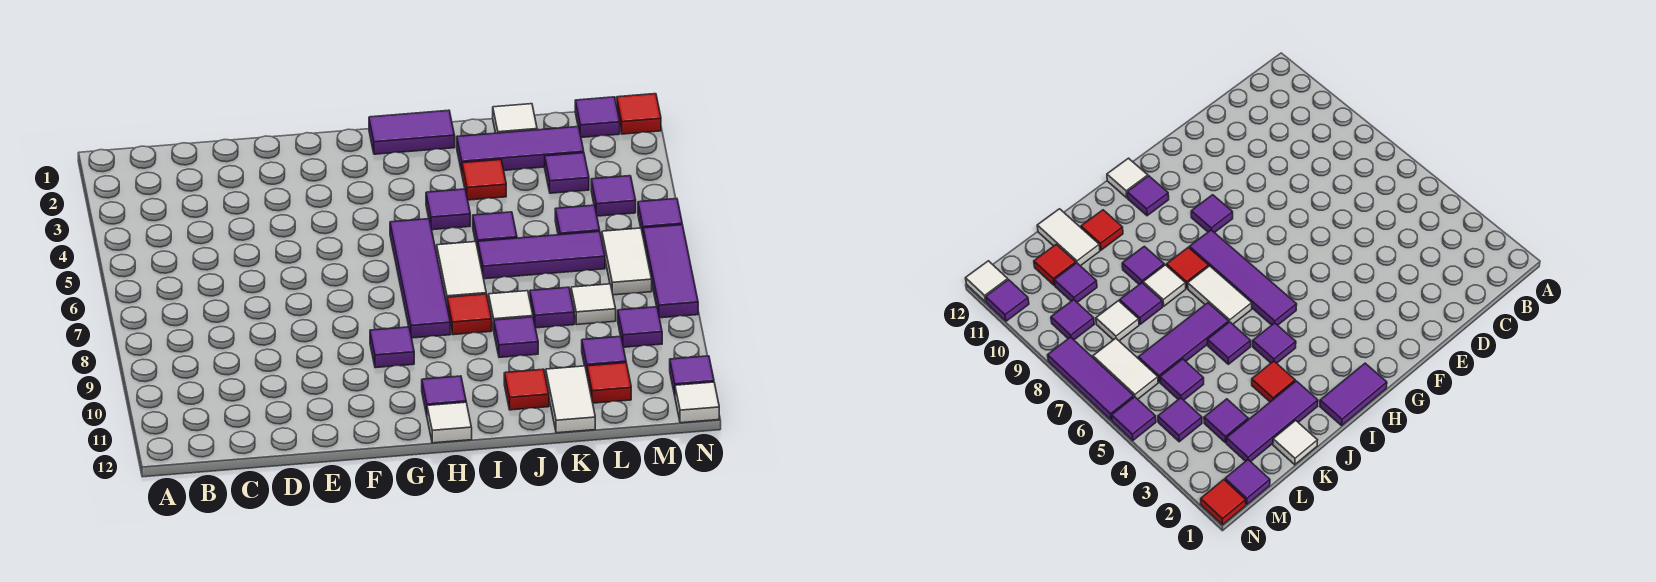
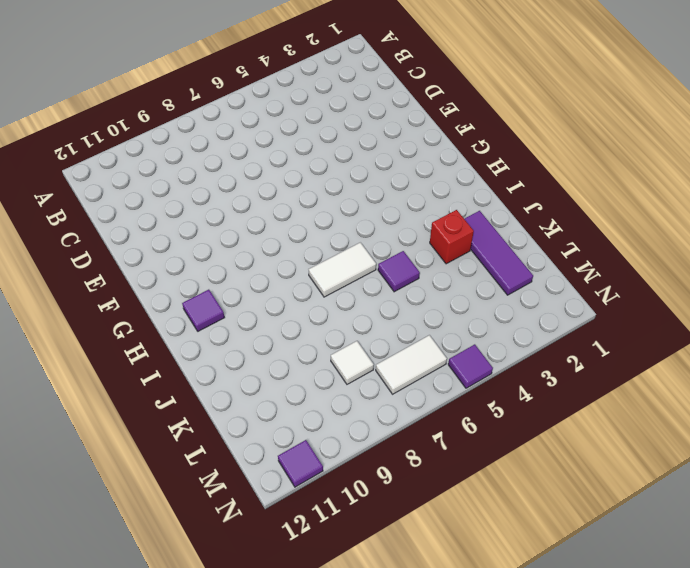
red brick J3 level 1 -> red tile J3 level 1
none -> purple tile G9 level 1
none -> purple tile H1:I1 level 1
none -> purple tile H5:H8 level 1
none -> white tile H12 level 1

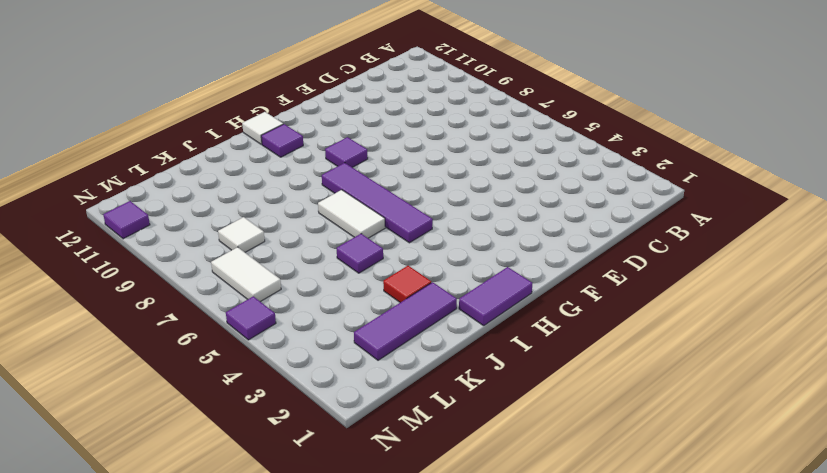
none -> purple tile I4 level 1
none -> red tile I8 level 1
none -> purple tile J6:L6 level 1
none -> white tile J8 level 1

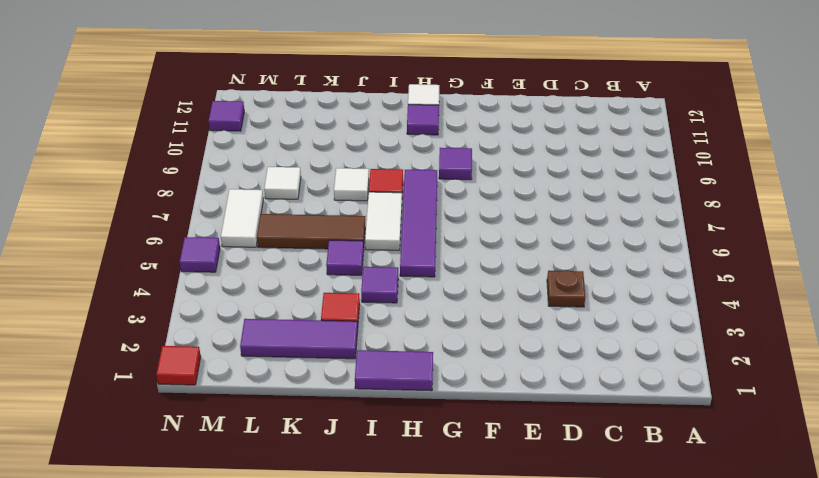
brown plate D4 level 1 -> none
brown tile J6:L6 level 1 -> purple tile J6:L6 level 1
none -> purple tile J9 level 1
none -> red tile J11 level 1
none -> white tile K1 level 1
none -> purple tile K8 level 1

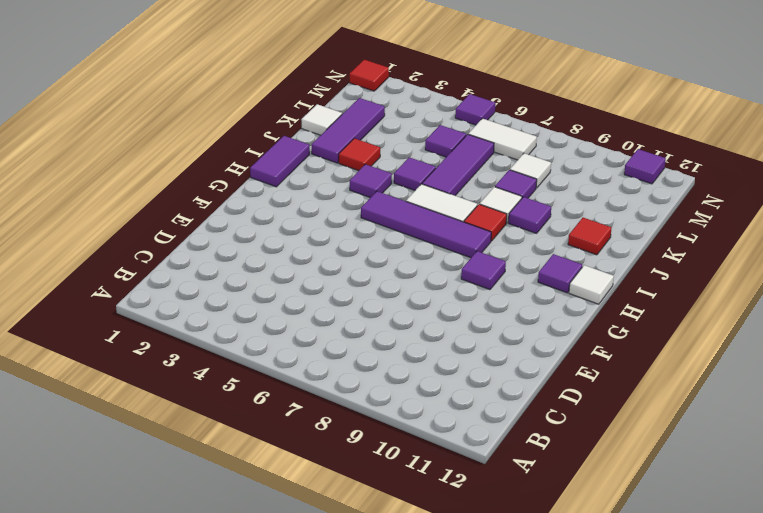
none -> white tile K11:K12 level 1
none -> purple tile L3 level 1
none -> purple tile L10 level 1
none -> red tile L11 level 1

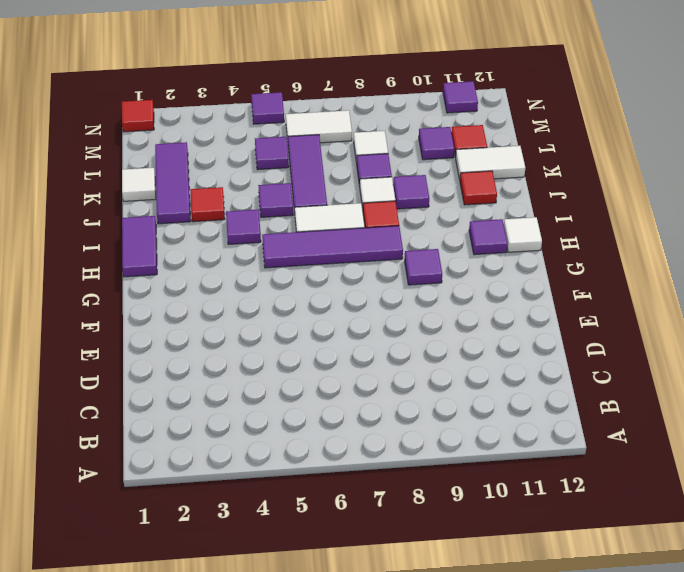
none -> purple tile L3 level 1
none -> purple tile M1 level 1
none -> purple tile M4 level 1
none -> purple tile M9 level 1

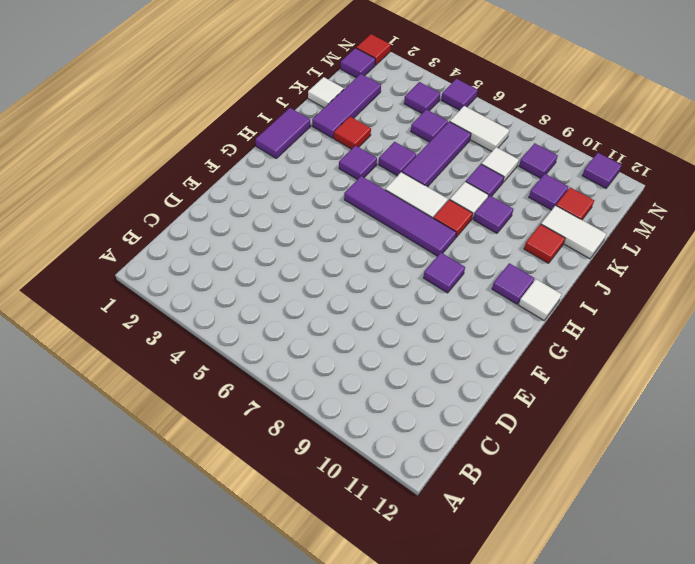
none -> purple tile L3 level 1
none -> purple tile N6:N8 level 1
none -> white tile N12 level 1

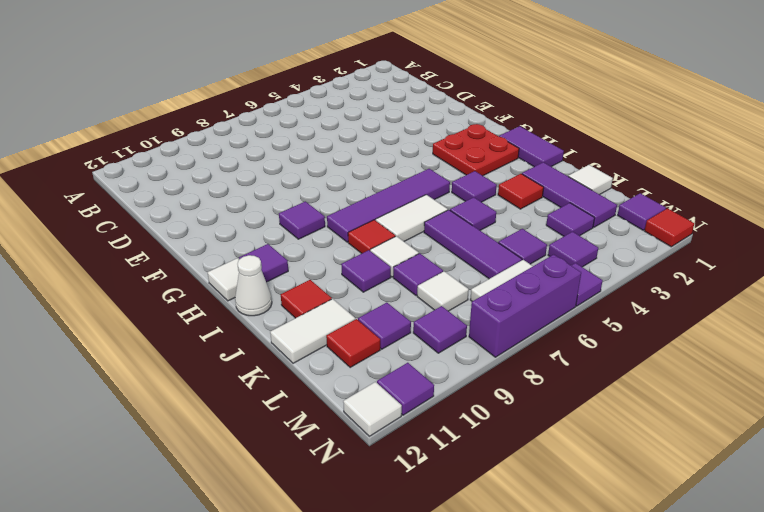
red plate G2:H3 level 1 -> none
white cone I12 level 1 -> none
purple brick N6:N8 level 1 -> purple tile N6:N8 level 1

